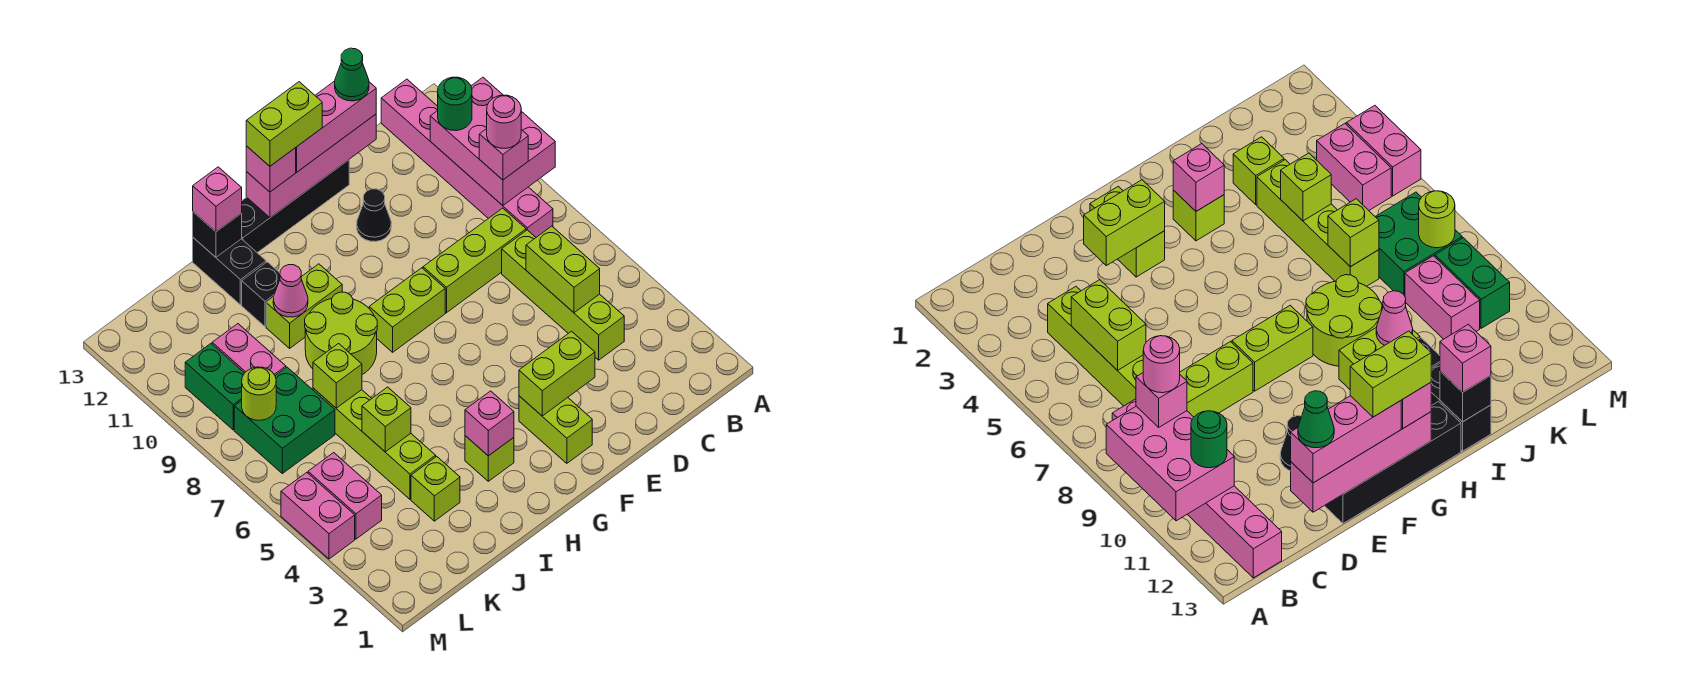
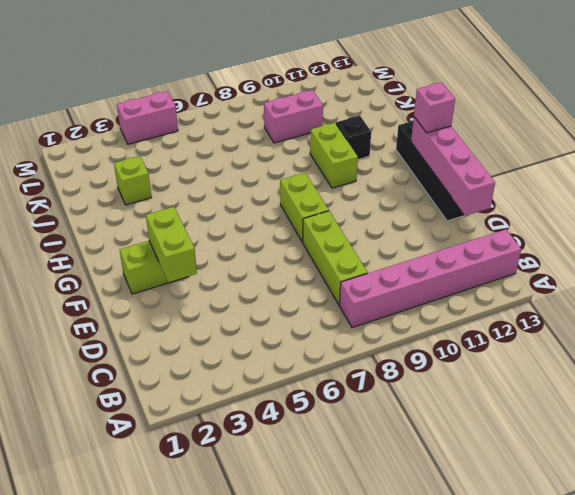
none -> lime brick C4:C7 level 1
none -> black cone E11 level 1
none -> lime brick H3 level 1
none -> lime round brick H8:I9 level 1

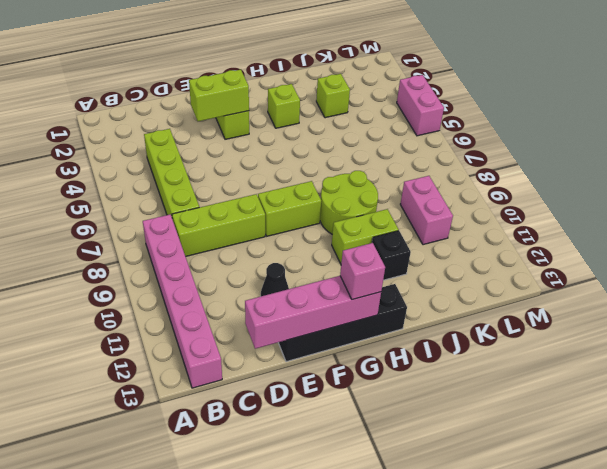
none -> black brick I12:I13 level 1
none -> lime brick J4:J7 level 1
none -> green brick K7:L8 level 1
none -> pink brick L4:L5 level 1

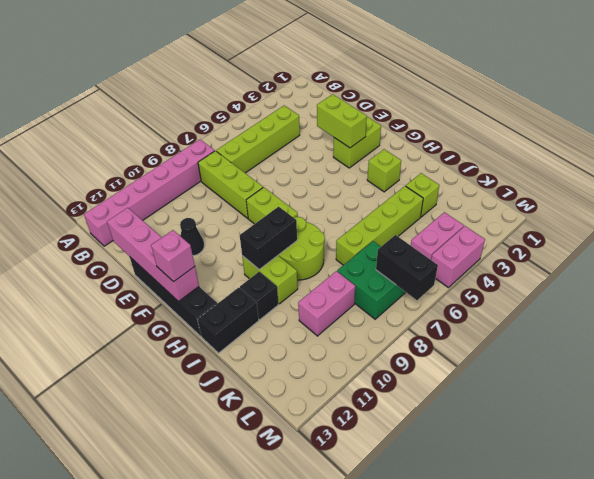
black brick H9:H10 level 2 -> none
black brick L7:M7 level 2 -> none
none -> green brick L9:L10 level 1
none -> pink brick A9:B11 level 2
none -> lime brick C5:C6 level 2
none -> pink brick H3 level 2

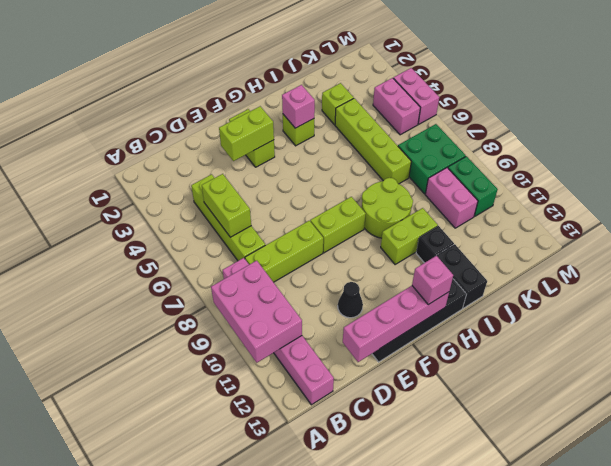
none -> pink cone I10 level 2
none -> black brick I13 level 2
none -> lime brick J5 level 2
none -> lime brick J7 level 2

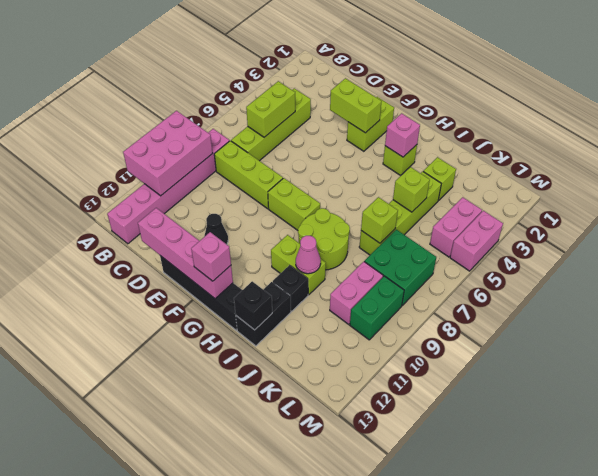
none -> lime round brick L8 level 2
none -> pink brick B9 level 3
none -> green round brick B11 level 3
none -> pink brick D13:F13 level 3

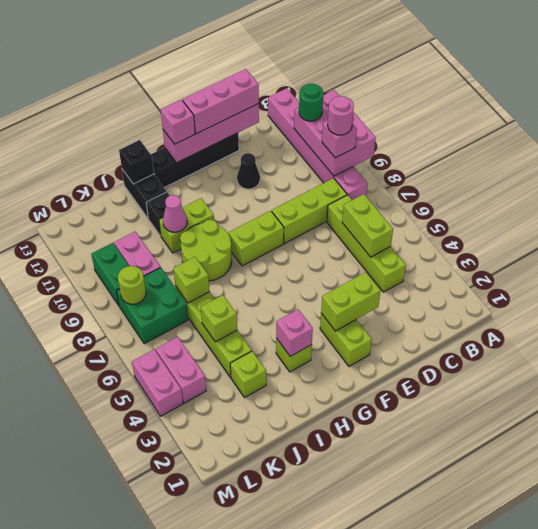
none -> pink brick I13 level 3
none -> green cone D13 level 4
none -> lime brick F13:G13 level 4

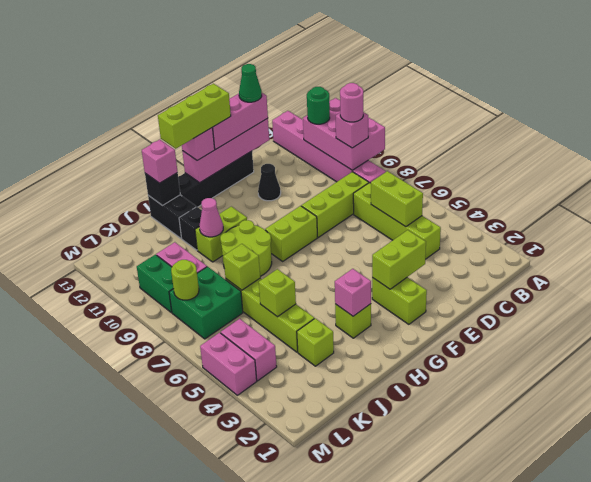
lime brick F13:H13 level 4 -> lime brick F13:G13 level 4

